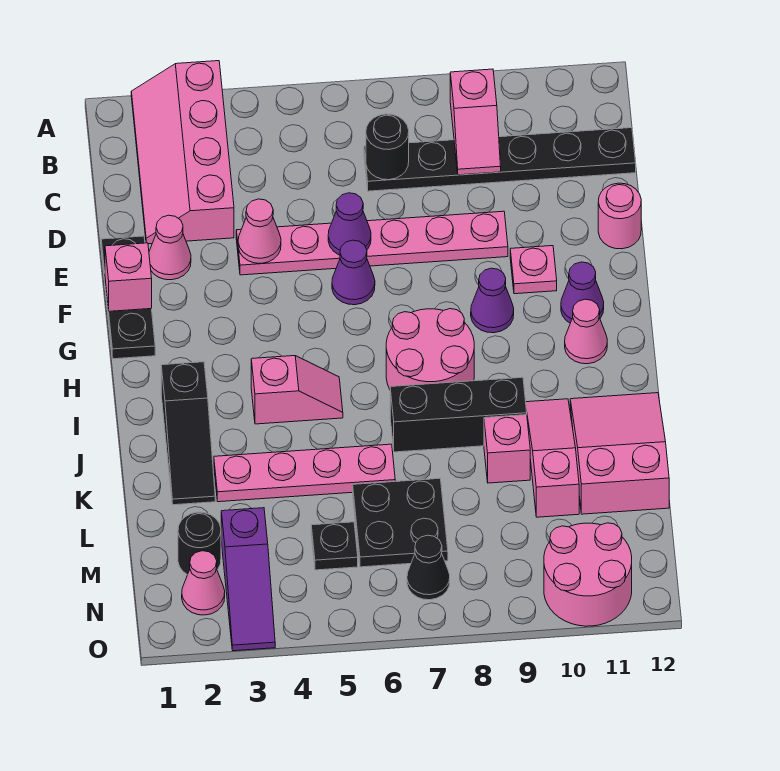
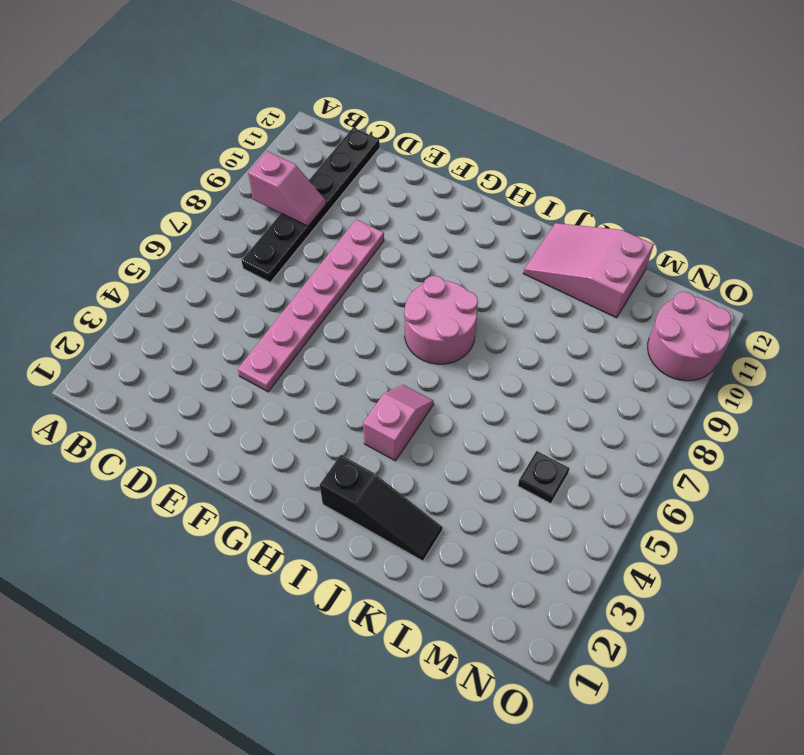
none -> pink slope A2:D3 level 1 top 3
none -> black plate E1:G1 level 1
none -> pink cone E2 level 1
none -> pink round brick E12 level 1

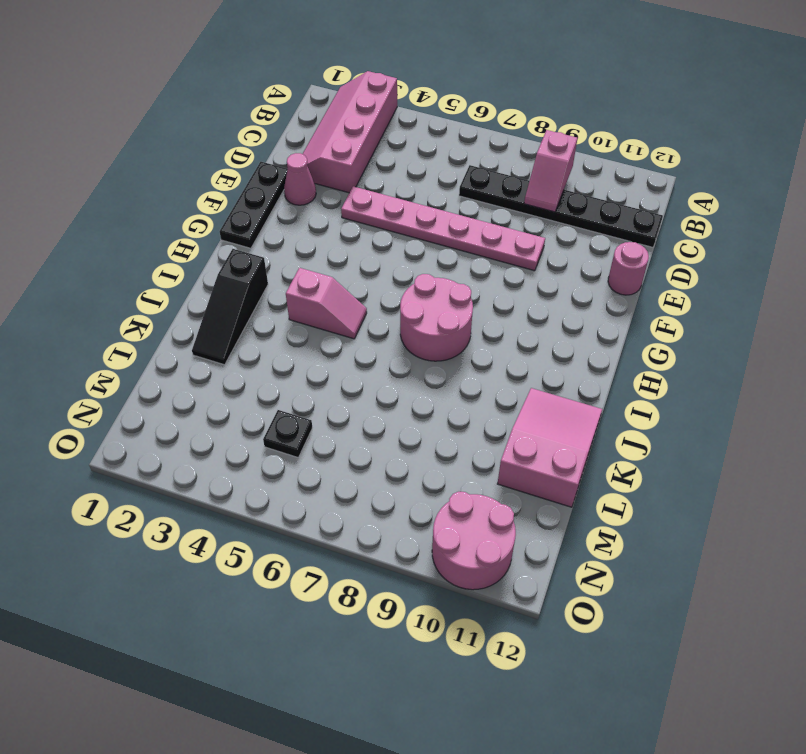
none -> purple cone F6 level 1
none -> pink plate F10 level 1
none -> purple cone G9 level 1
none -> purple cone G11 level 1

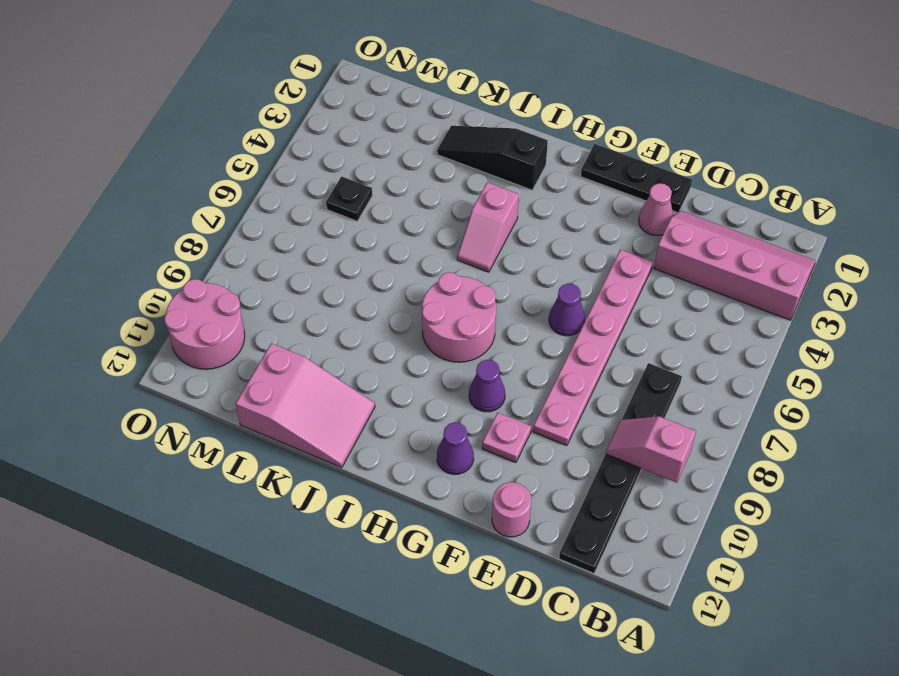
none -> pink cone H11 level 1
none -> black brick J7:J9 level 1
none -> pink slope J10:L10 level 1 top L
none -> pink plate K3:K6 level 1

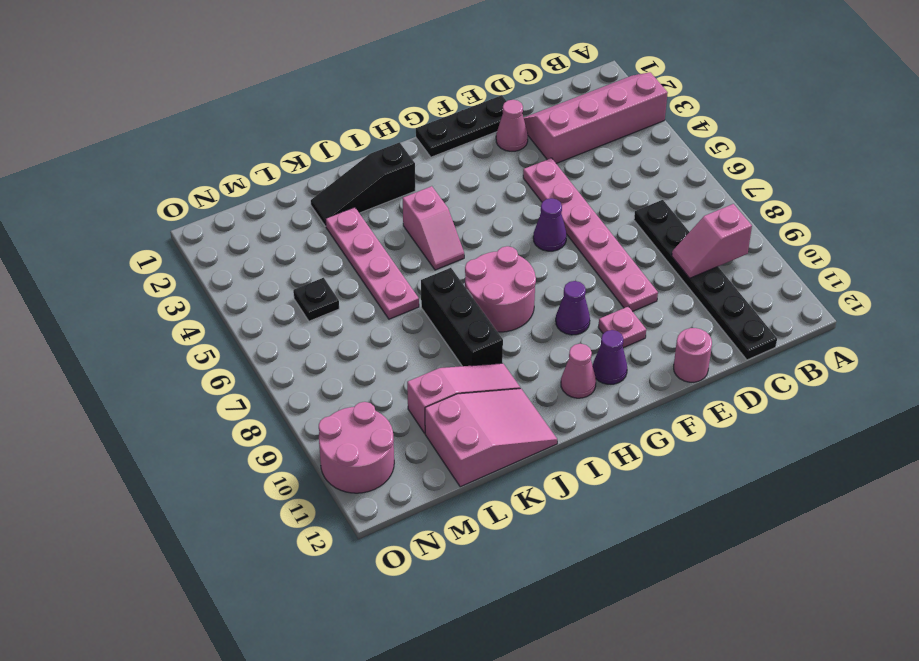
none -> pink brick K9 level 1
none -> black plate L6:M7 level 1
none -> black round brick M2 level 1
none -> purple slope M3:O3 level 1 top M

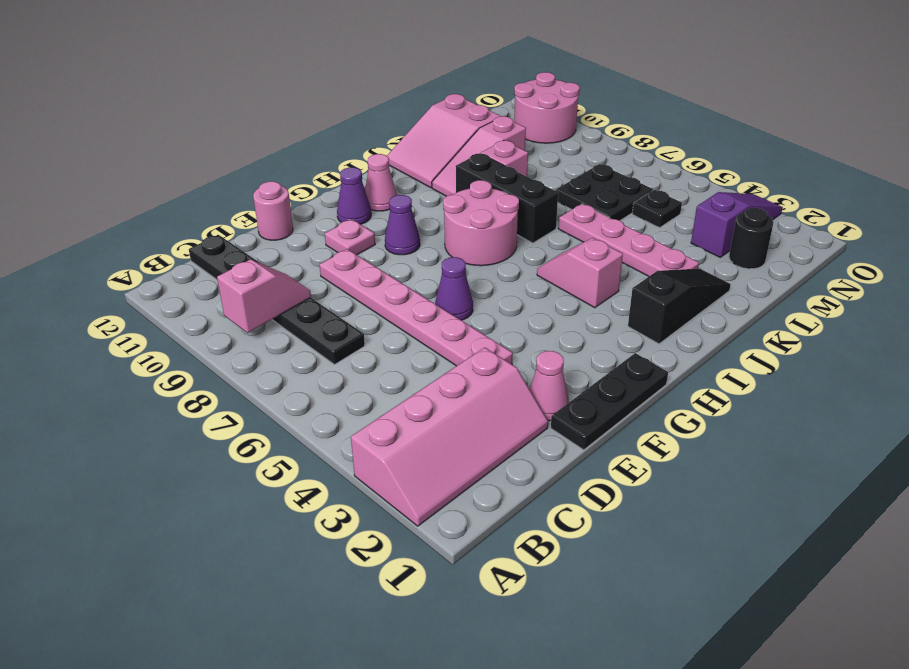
none -> pink cone N2 level 1
none -> black cone N7 level 1
none -> black round brick C7 level 2
none -> pink cone E4 level 2

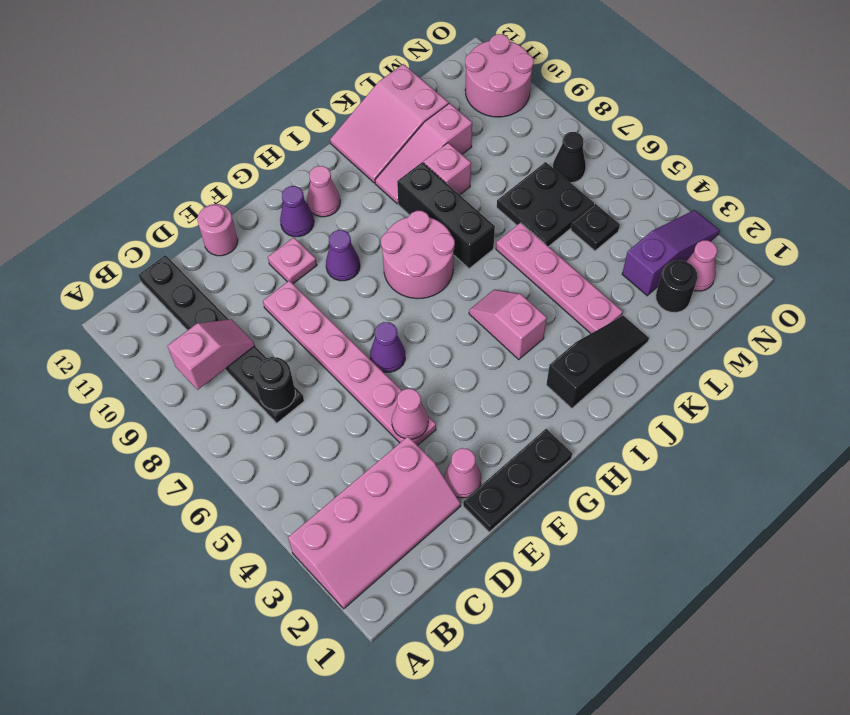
none -> purple cone E6 level 2
none -> pink brick F1 level 2

